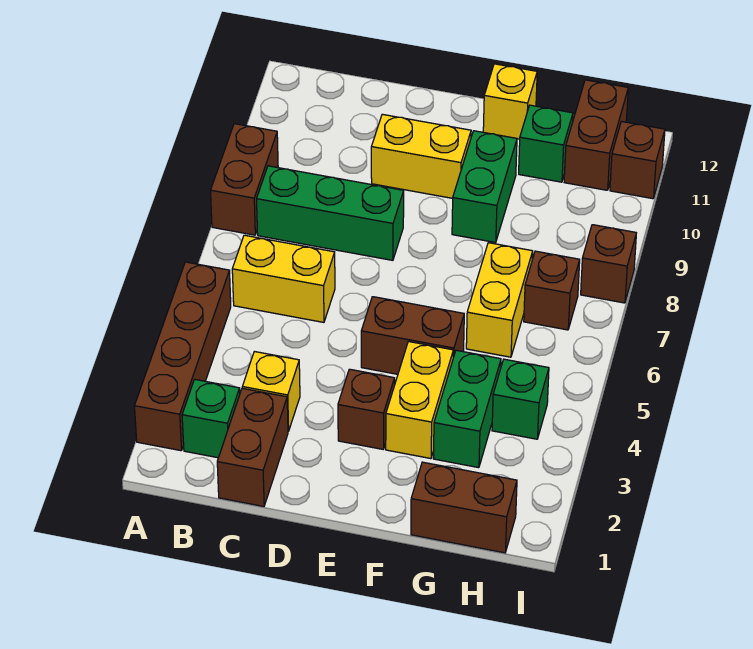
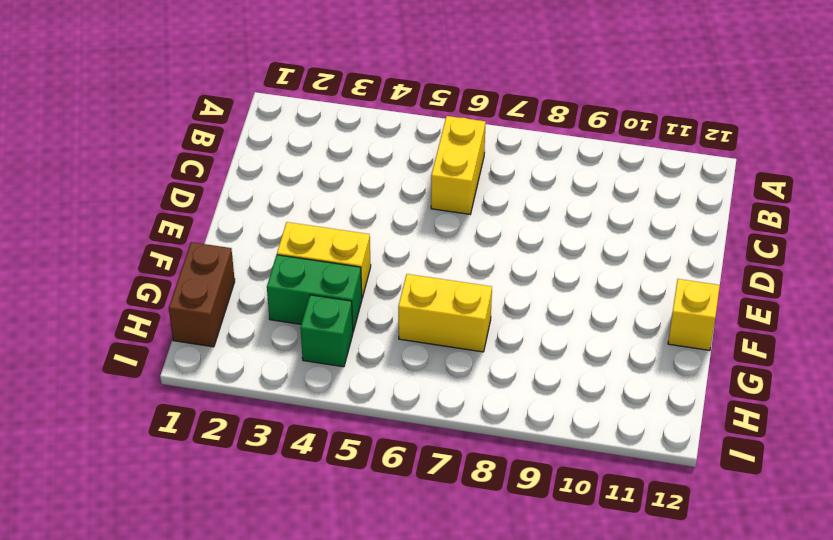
none -> brown brick A2:A5 level 1
none -> brown brick A8:A9 level 1
none -> green brick B2 level 1

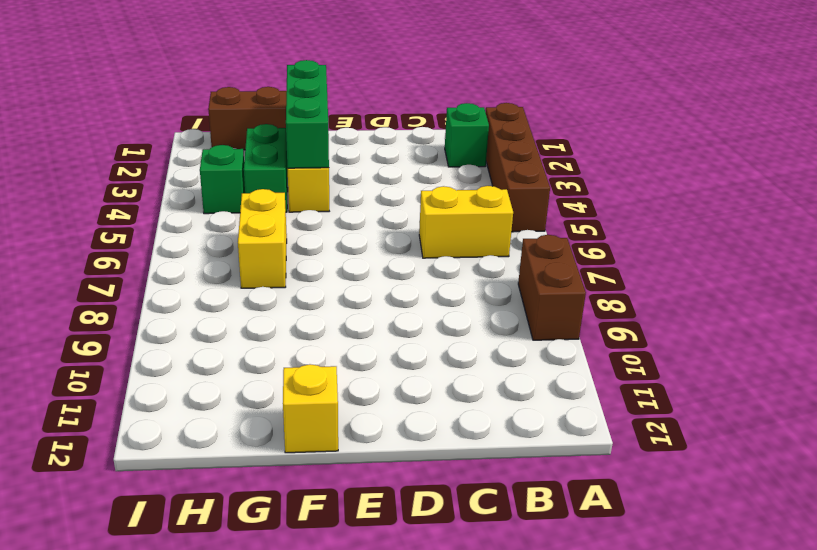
green brick F2:F4 level 2 -> green brick B8:D8 level 1
none -> brown brick C1:C2 level 1
none -> yellow brick C3 level 1
none -> yellow brick D10:E10 level 1

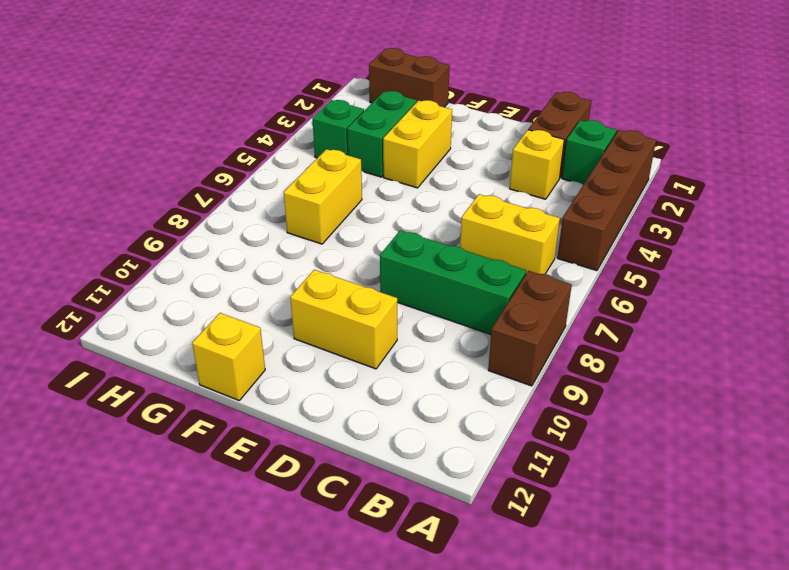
none -> brown brick E3 level 1
none -> brown brick E5:F5 level 1
none -> green brick F9:F10 level 1

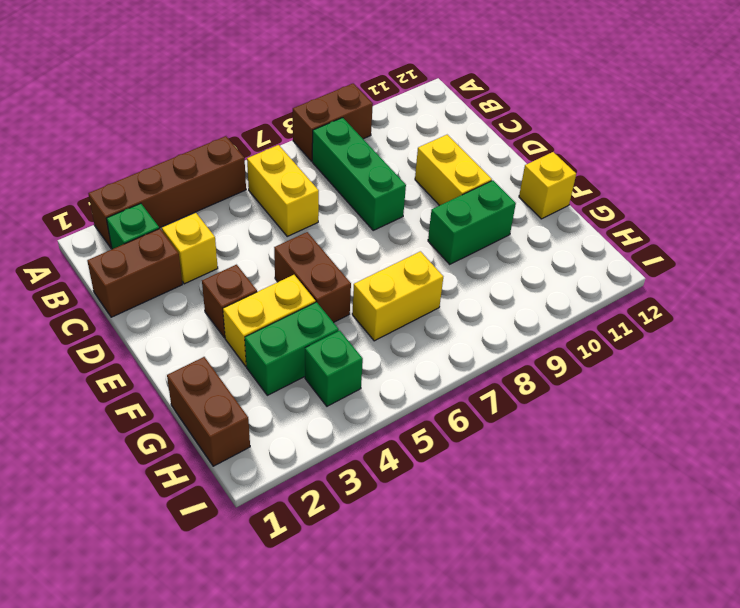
none -> green brick G11 level 1
none -> brown brick H7 level 1
none -> brown brick H11:H12 level 1

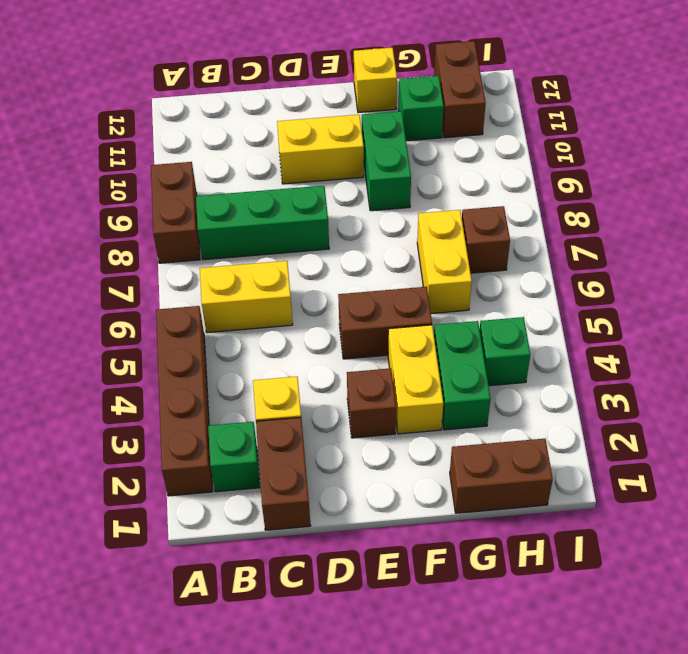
none -> brown brick I8 level 1
none -> brown brick I11 level 1

